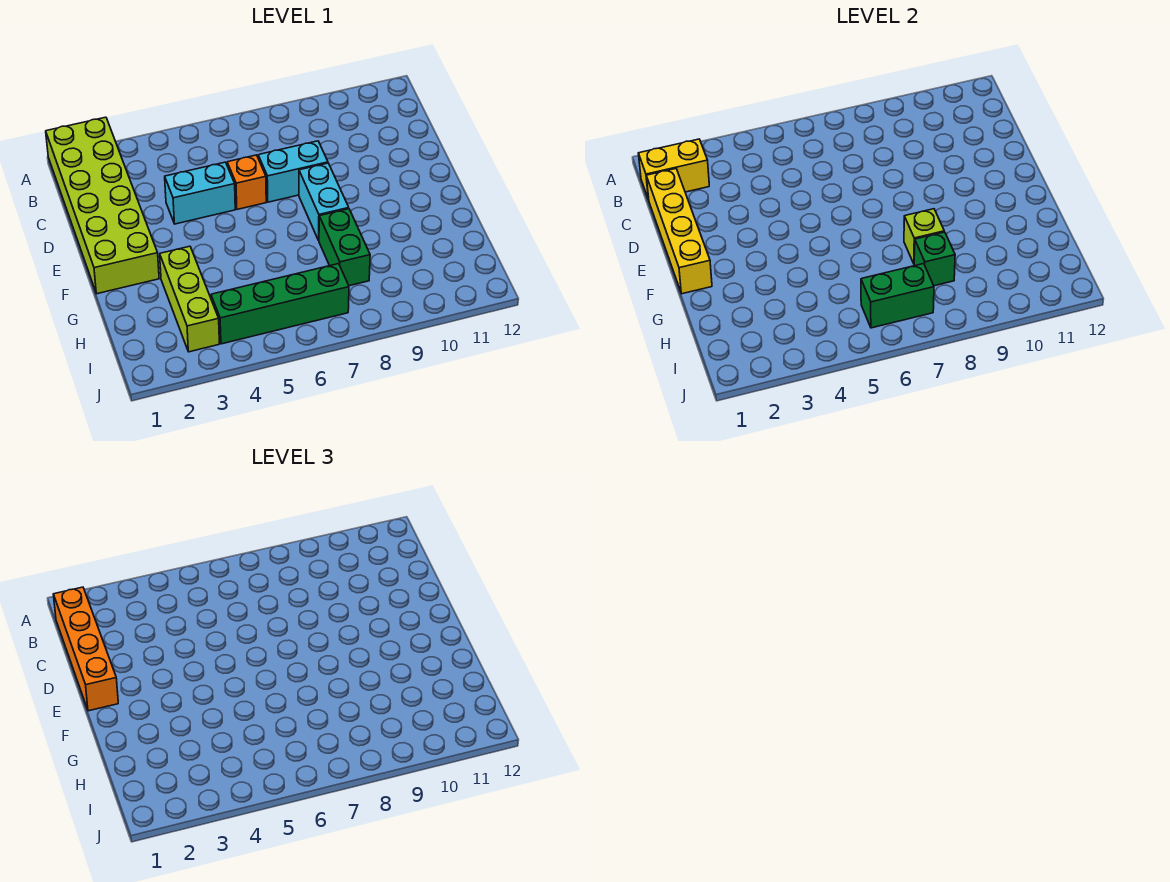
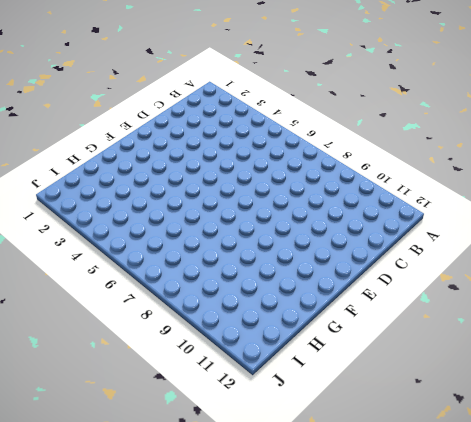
none -> lime brick A1:F2 level 1
none -> cyan brick D4:D5 level 1
none -> orange brick D6 level 1

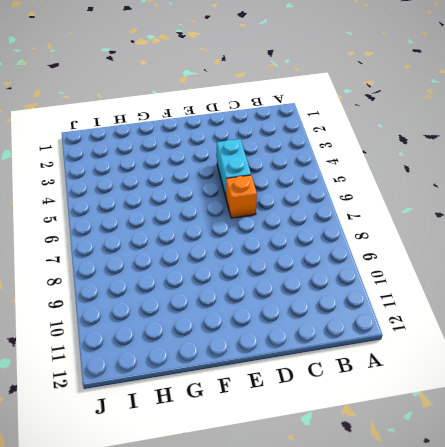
none -> lime brick A1:F2 level 1
none -> cyan brick D7:D8 level 1
none -> cyan brick E8:F8 level 1

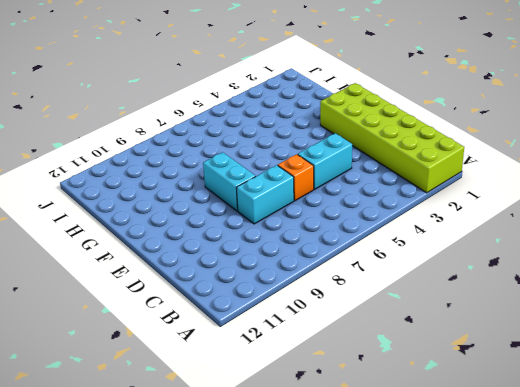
none -> lime brick G3:I3 level 1
none -> green brick G8:H8 level 1
none -> green brick I4:I7 level 1

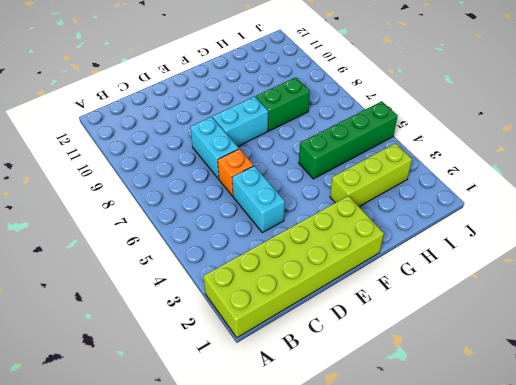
green brick G5:J5 level 1 -> green brick I4:I7 level 1
none -> yellow brick B1:B2 level 2
none -> yellow brick C1:F1 level 2
none -> lime brick G8 level 2

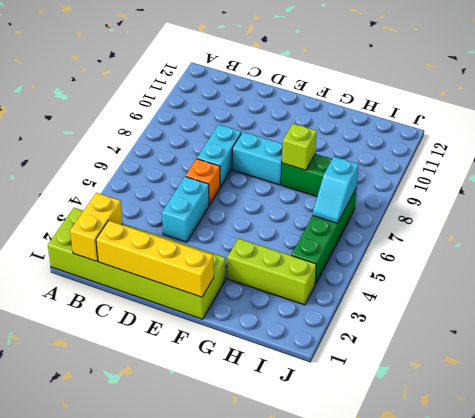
cyan slope I6:I7 level 2 top 7 -> green brick I6:I7 level 2
none -> green brick H8 level 2
none -> orange brick B1:E1 level 3

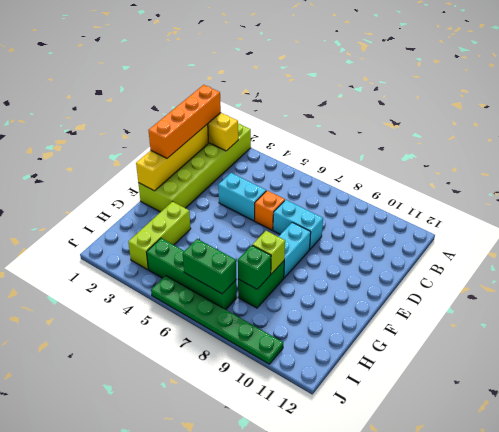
green plate J5:J10 level 1 -> none

